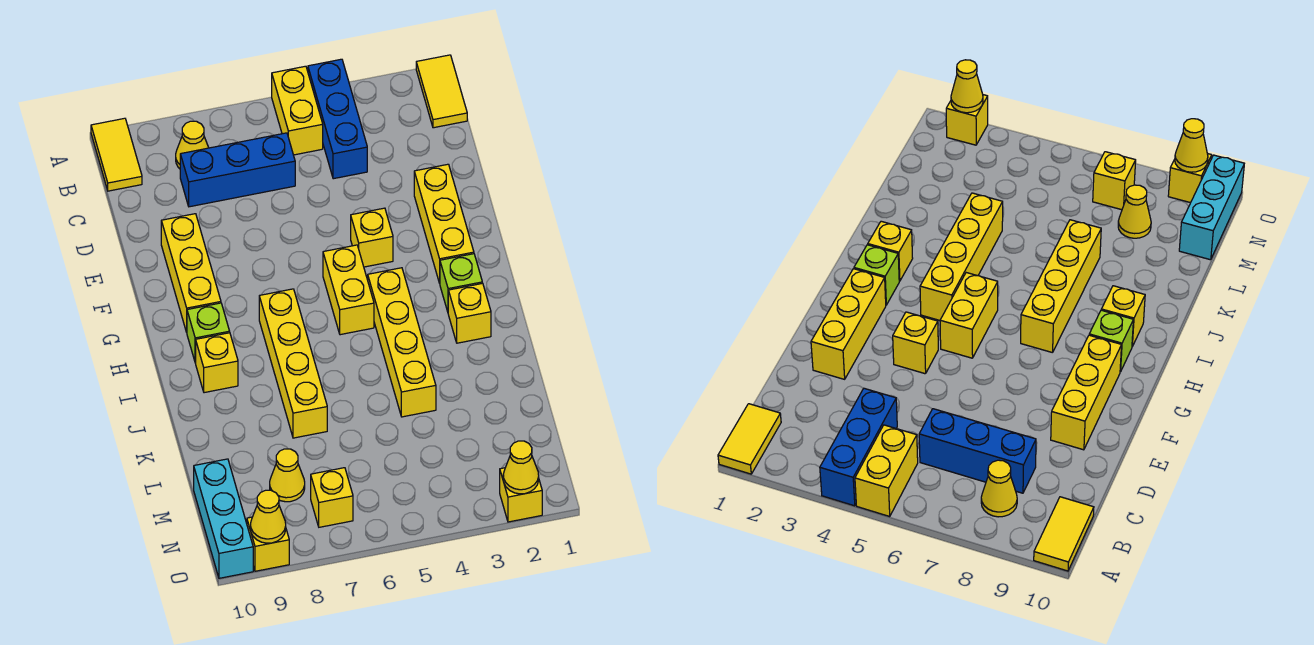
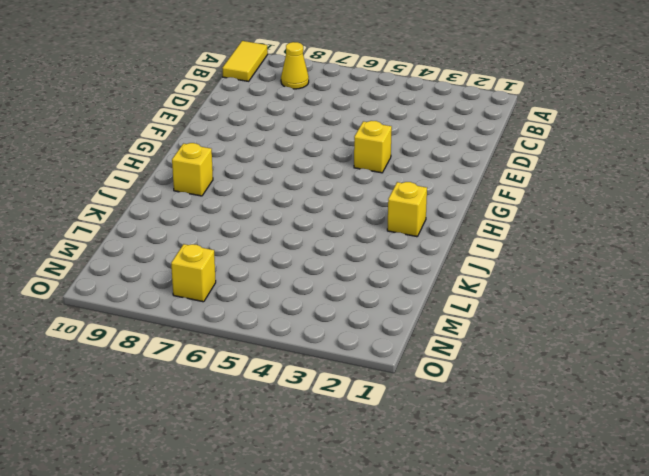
none -> yellow tile A1:B1 level 1
none -> blue brick A4:C4 level 1
none -> yellow brick A5:B5 level 1

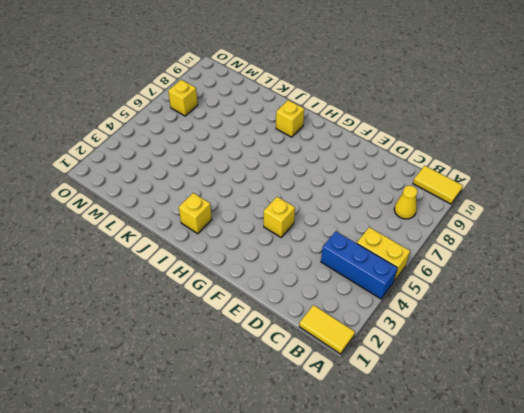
none -> blue brick C6:C8 level 1
none -> yellow brick E2:G2 level 1
none -> yellow brick E9:G9 level 1

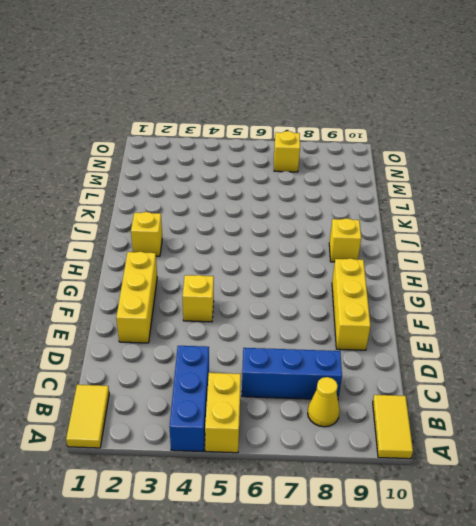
none -> yellow brick G5:H5 level 1
none -> lime brick H2 level 1
none -> yellow brick H4:K4 level 1

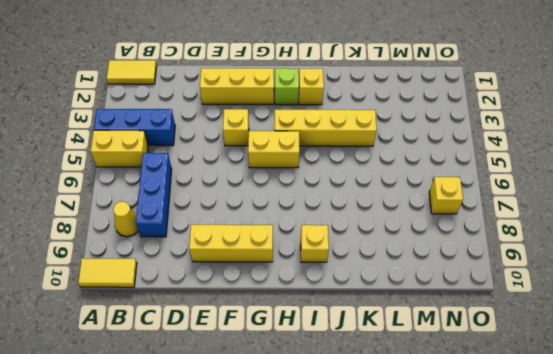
none -> yellow brick H7:K7 level 1
none -> lime brick H9 level 1
none -> yellow cone M8 level 1

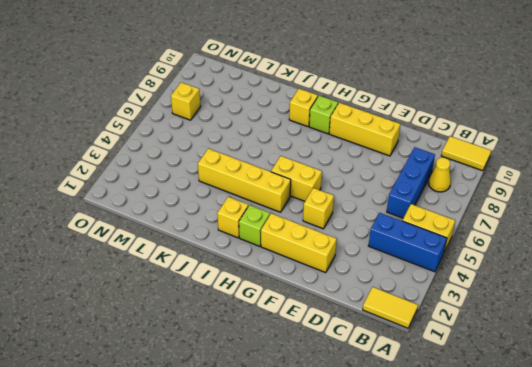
none -> yellow brick H7:K7 level 1
none -> yellow cone M8 level 1
none -> cyan brick M10:O10 level 1

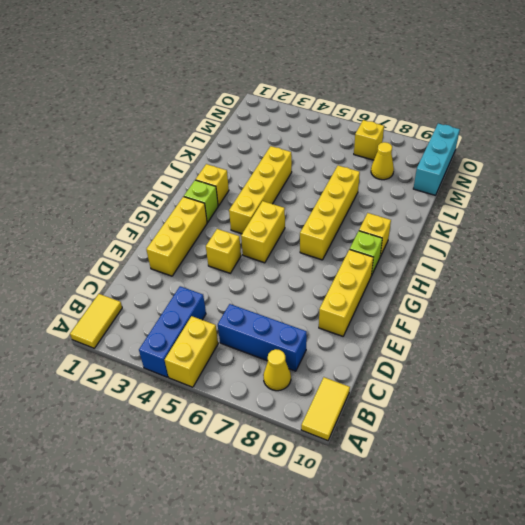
none -> yellow brick O2 level 1
none -> yellow brick O9 level 1
none -> yellow cone O2 level 2

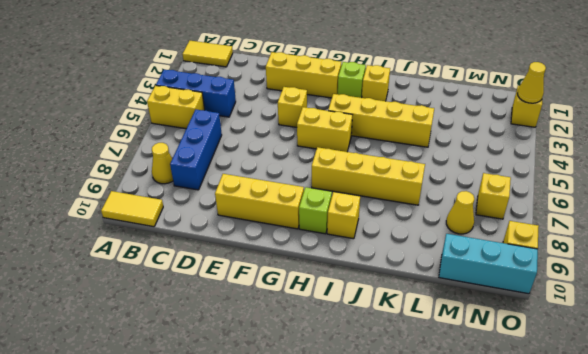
none -> yellow cone O9 level 2

